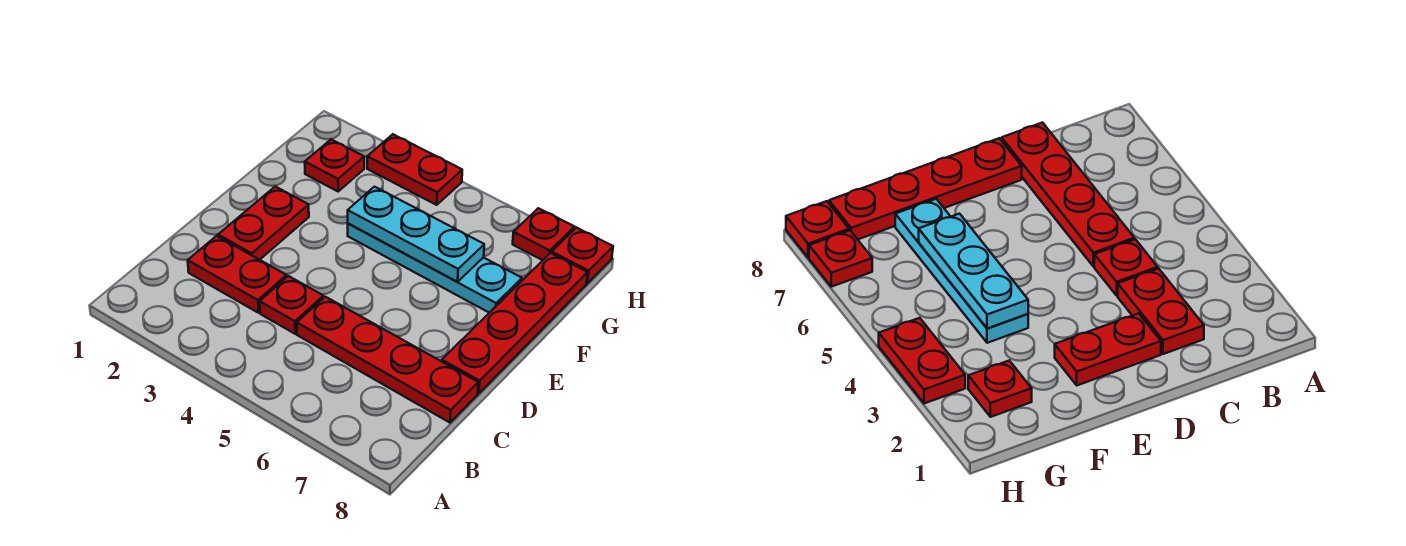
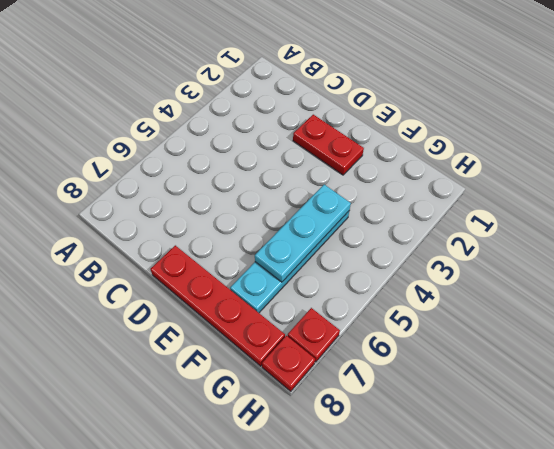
none -> red plate C2:C3 level 1
none -> red plate C4 level 1

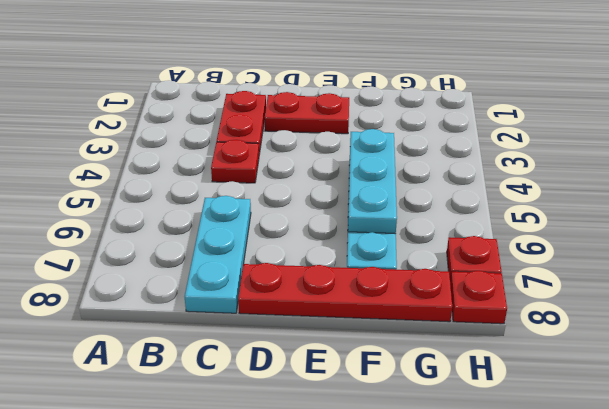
cyan plate C6:C8 level 1 -> red plate C5:C8 level 1
none -> red plate G2 level 1
none -> red plate H3:H4 level 1

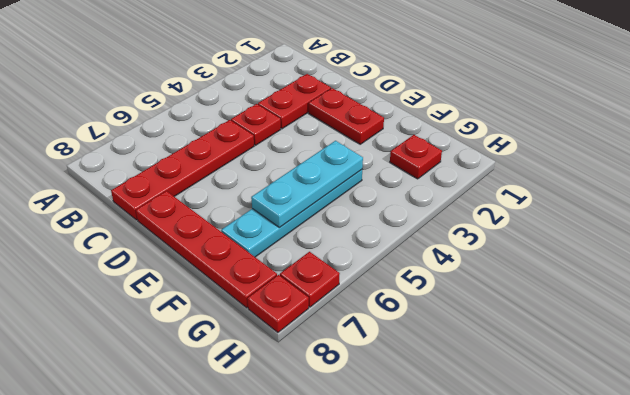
none -> red plate H3:H4 level 1

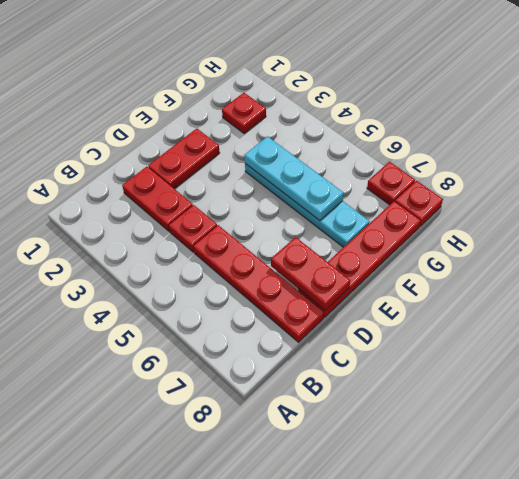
red plate D7:D8 level 2 -> red plate H3:H4 level 1

